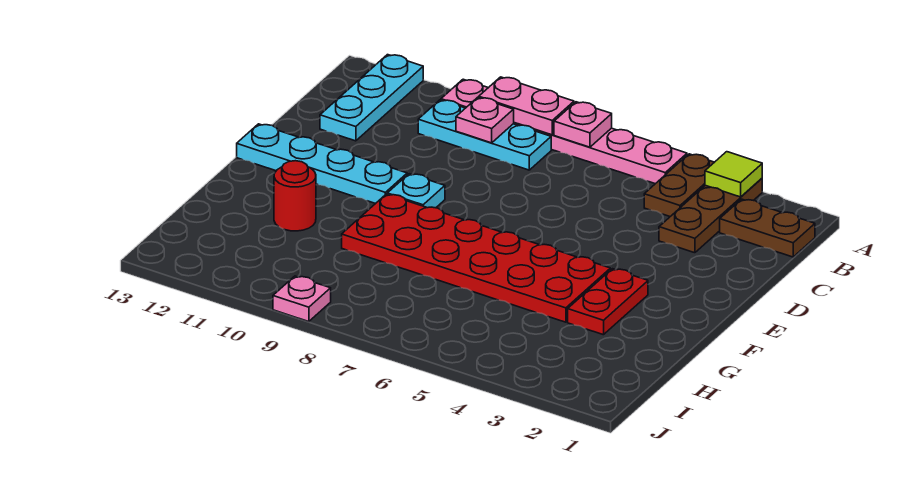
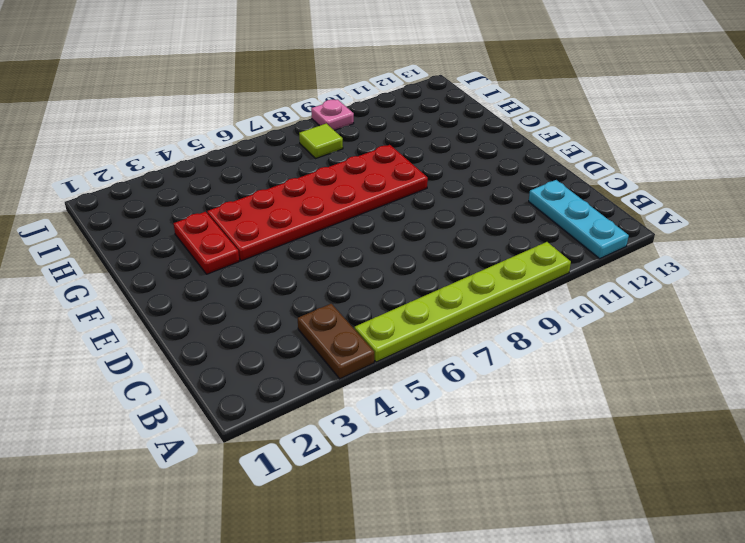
lime plate A5:A10 level 1 -> pink plate A5:A10 level 1
lime tile I8 level 1 -> lime tile A3 level 2
none -> brown plate A3:C3 level 1
none -> brown plate B1:B2 level 1
none -> cyan plate B8:B10 level 1

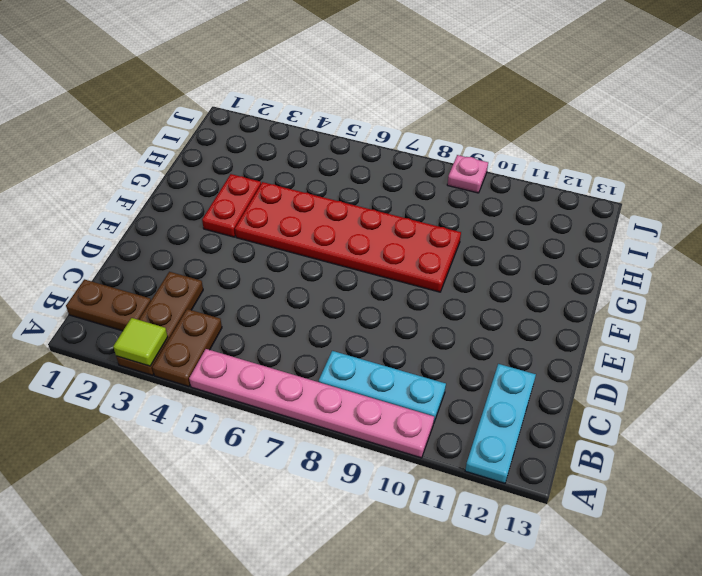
none -> cyan plate E9 level 1
none -> cyan plate E10:E13 level 1
none -> red round brick G11 level 1

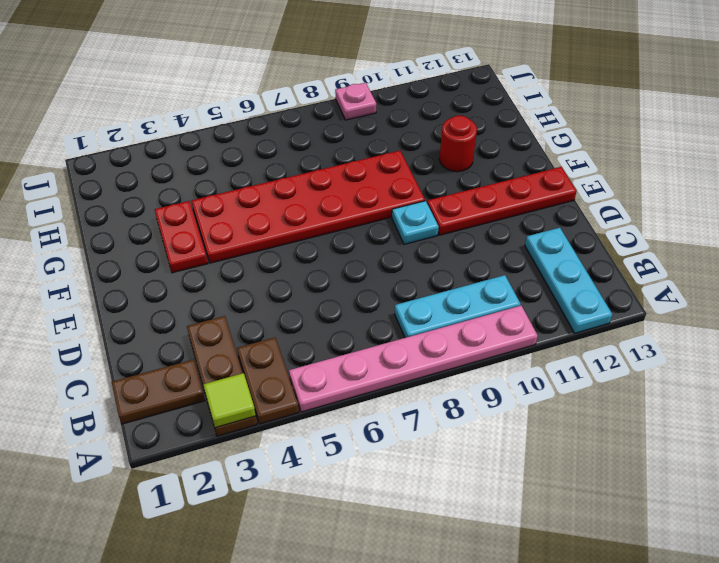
red plate E10:E13 level 1 -> cyan plate E10:E13 level 1
none -> pink plate A7 level 2
none -> pink plate A8:A9 level 2
none -> pink plate B9 level 2

